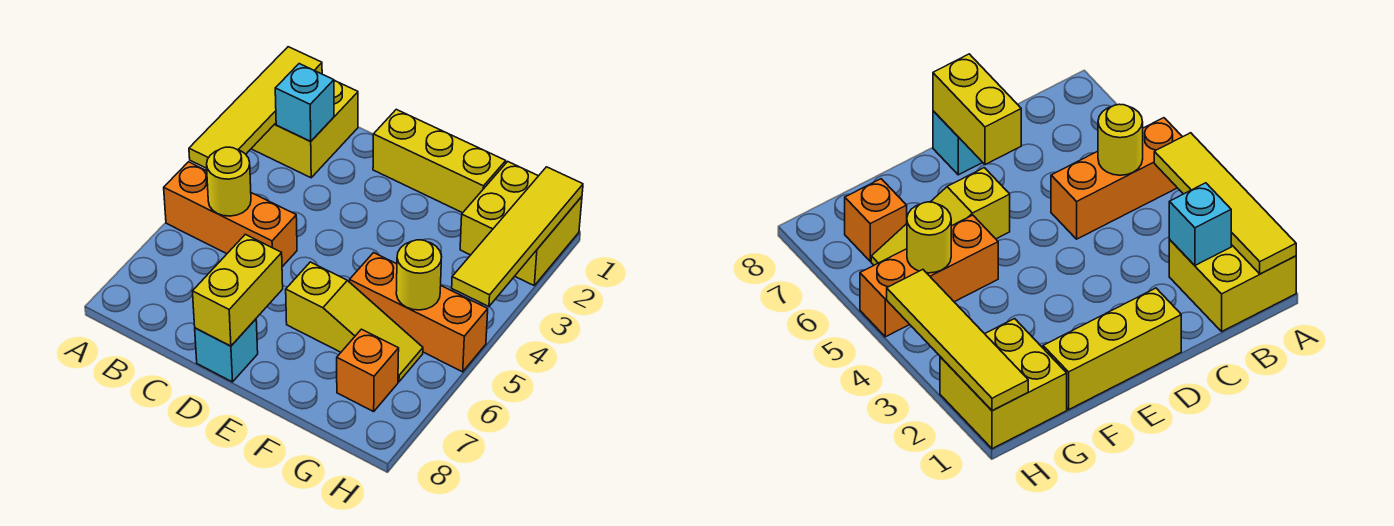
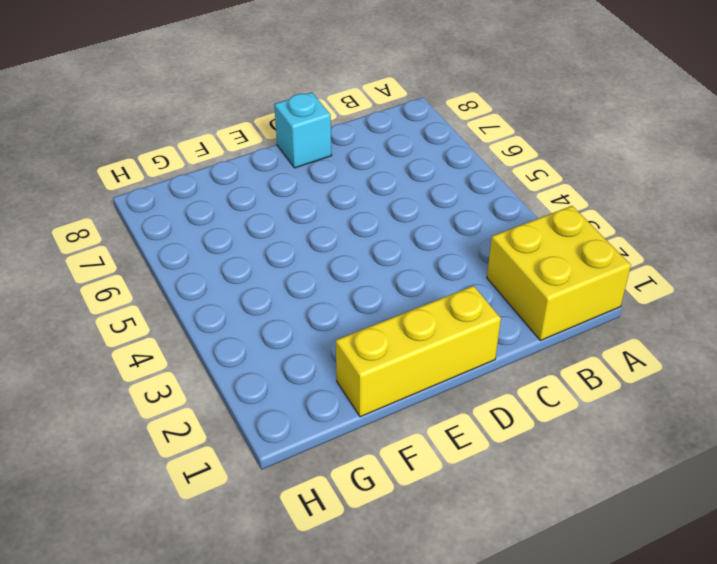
none -> orange brick A5:C5 level 1
none -> yellow slope E6:G6 level 1 top E
none -> orange brick F5:H5 level 1

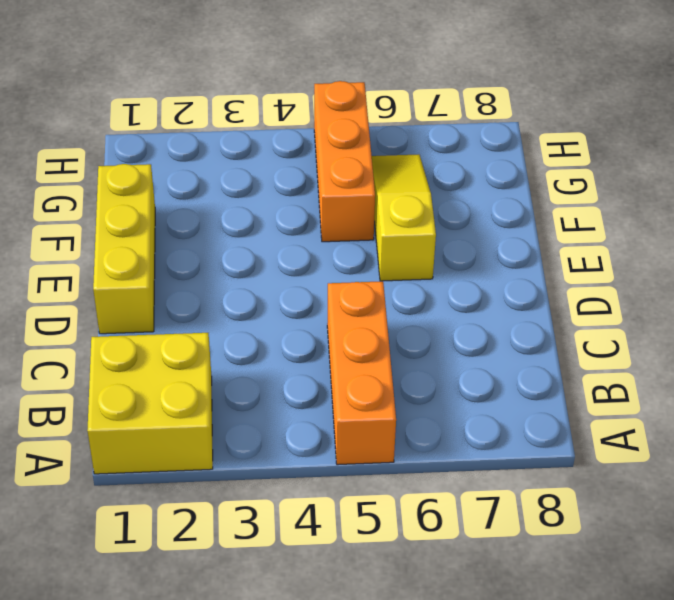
none -> cyan brick D8 level 1
none -> yellow brick G1:H2 level 1
none -> orange brick G7 level 1

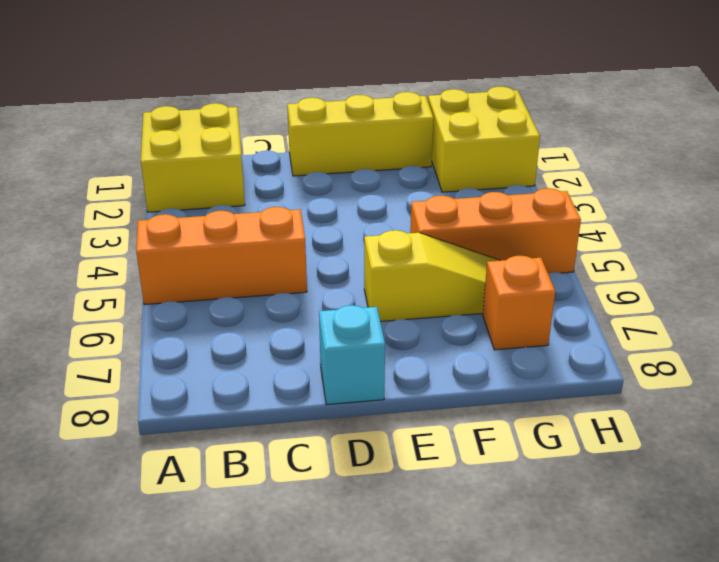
none -> yellow tile A1:A4 level 2
none -> cyan brick B2 level 2
none -> yellow round brick B5 level 2

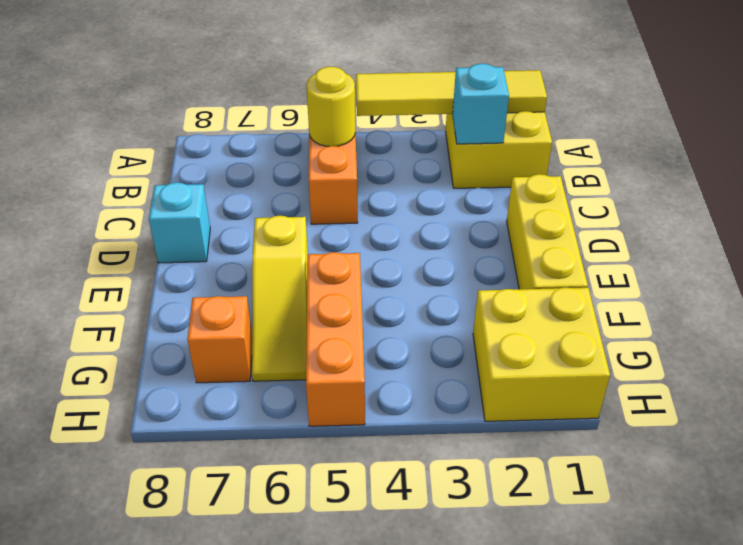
none -> yellow brick D7:D8 level 2
none -> yellow round brick G5 level 2
none -> yellow tile H1:H4 level 2

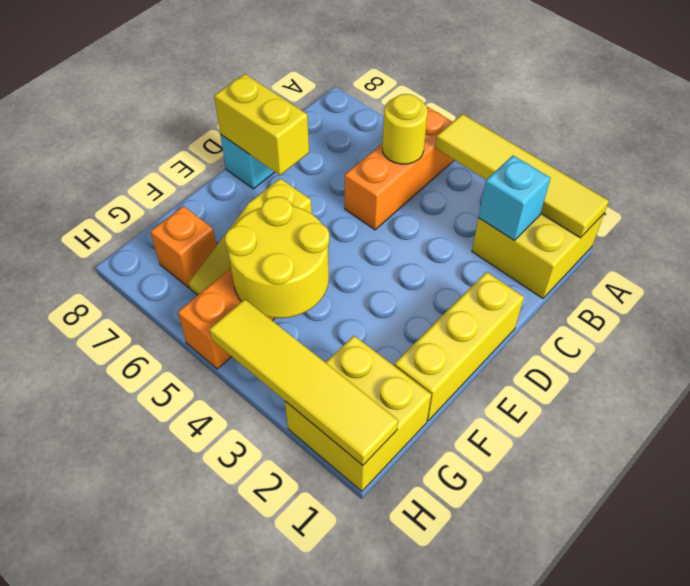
yellow round brick F4:G5 level 2 -> yellow round brick G5 level 2

